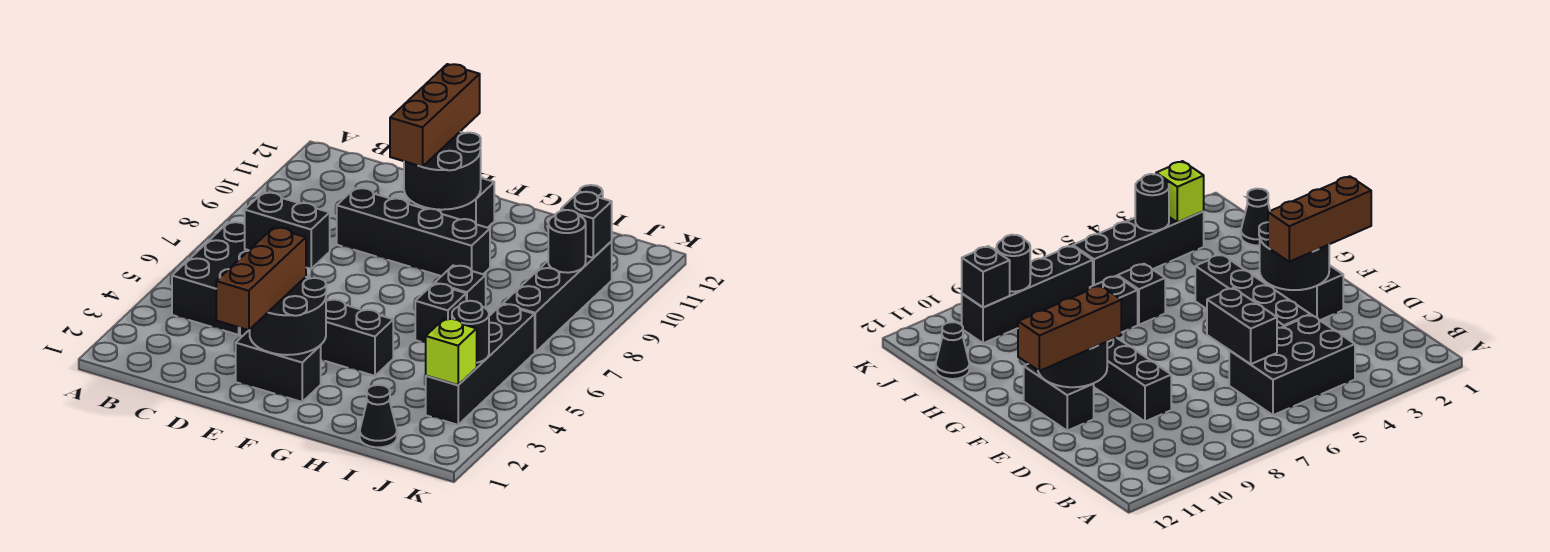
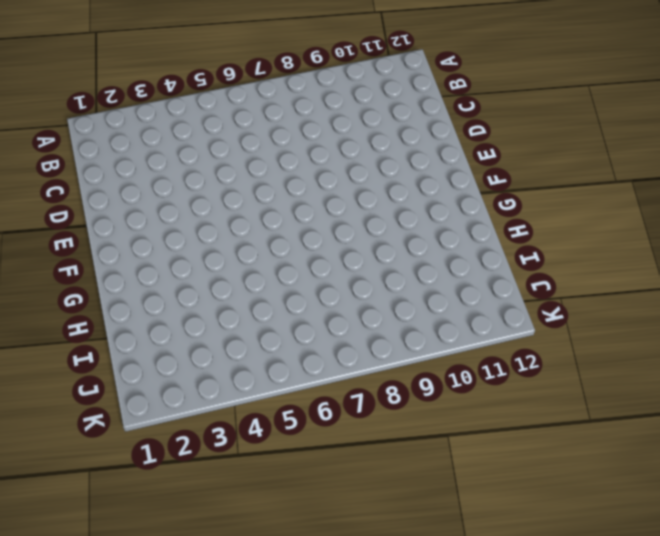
none -> black brick B4:C6 level 1
none -> black brick D4:G4 level 1
none -> black brick D9:G9 level 1

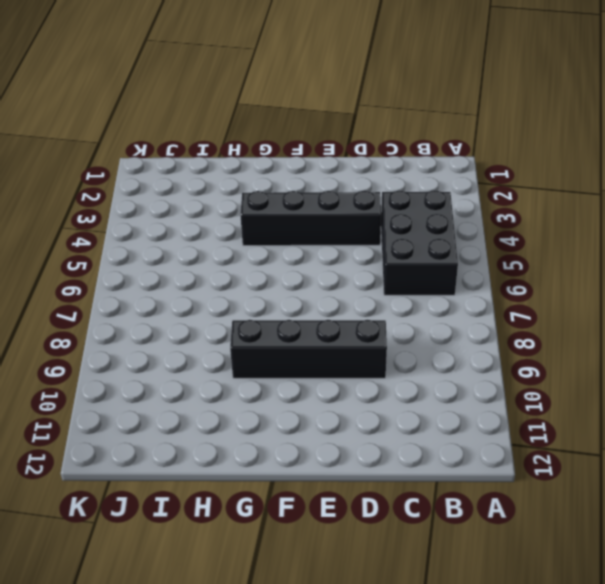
none -> black brick E2:F2 level 1
none -> black brick E11:F11 level 1
none -> black brick H6 level 1

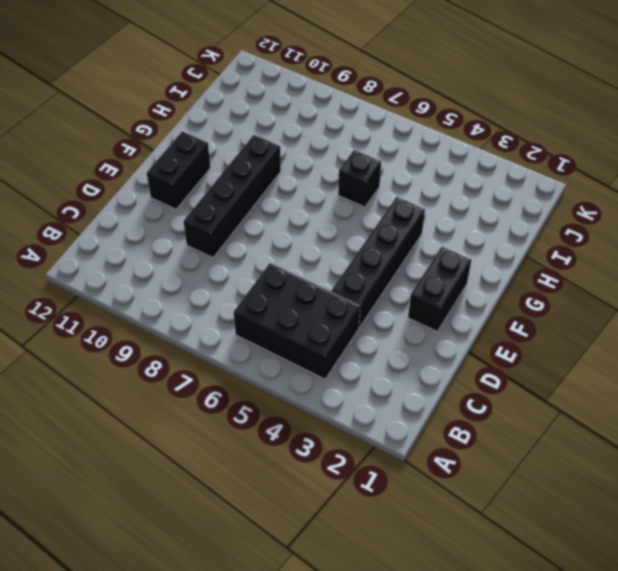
none -> black brick H7 level 1
none -> black cone I1 level 1
none -> black cone I12 level 1

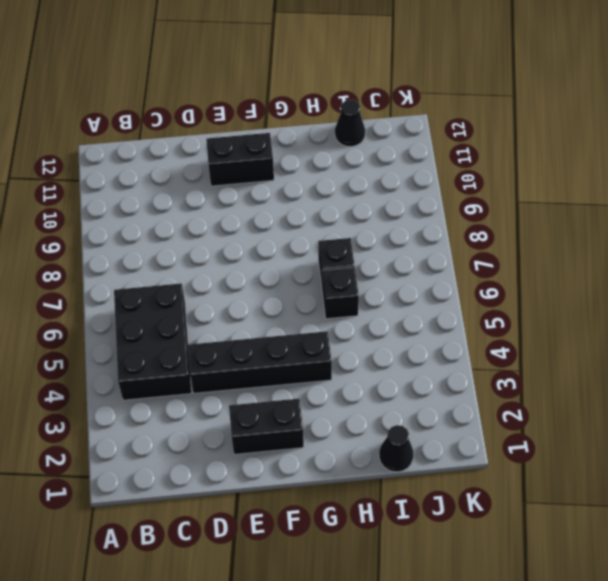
none -> black brick D9:G9 level 1
none -> black brick J3:J6 level 1
none -> black brick J7:J10 level 1

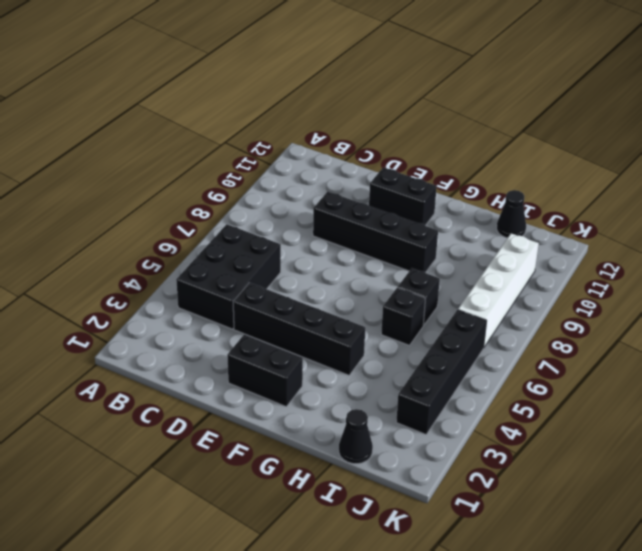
white brick J7:J10 level 1 -> black brick J7:J10 level 1
none -> black brick C6:D6 level 2
none -> black round brick E2:F3 level 2
none -> black round brick E10:F11 level 2

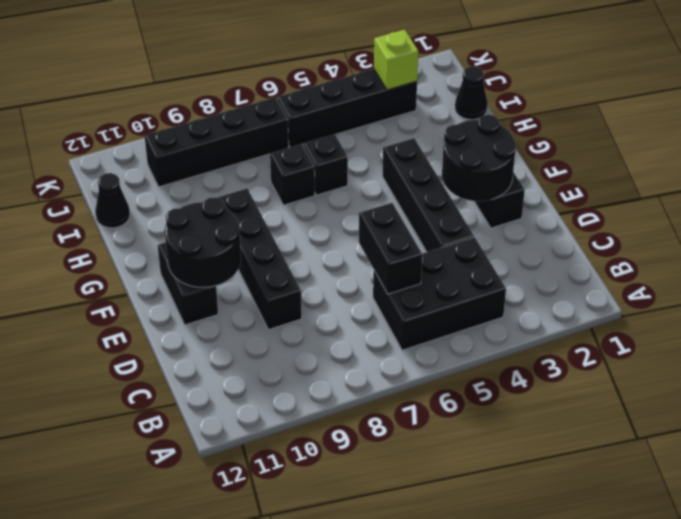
none -> black round brick J4 level 2
none -> black round brick J9 level 2
none -> black brick J10 level 2

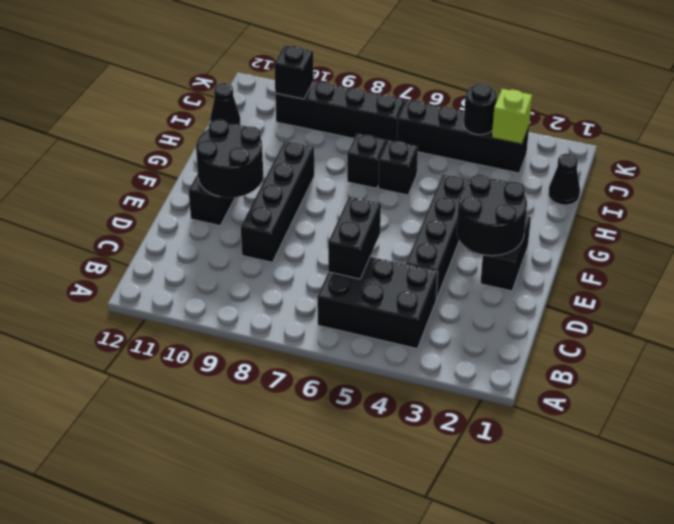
none -> black round brick J9 level 2
none -> brown brick E1:E3 level 3
none -> brown brick E10:E12 level 3

